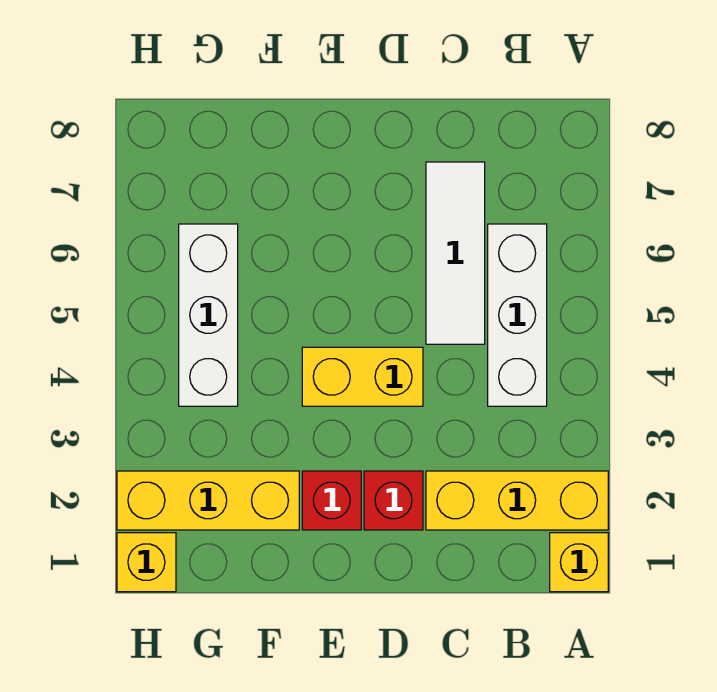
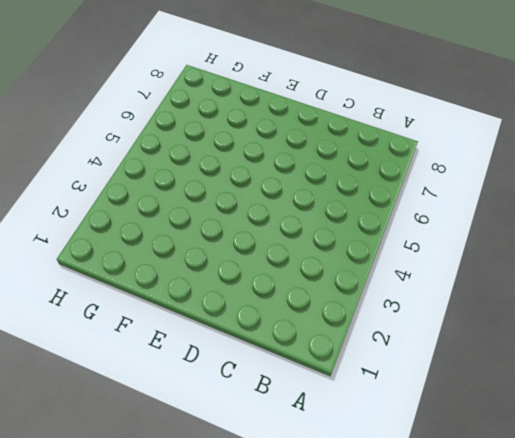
none -> yellow brick A1 level 1
none -> yellow brick A2:C2 level 1

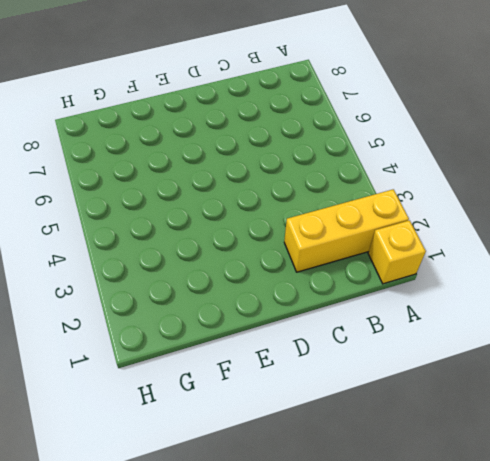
none -> white brick B4:B6 level 1
none -> white tile C5:C7 level 1

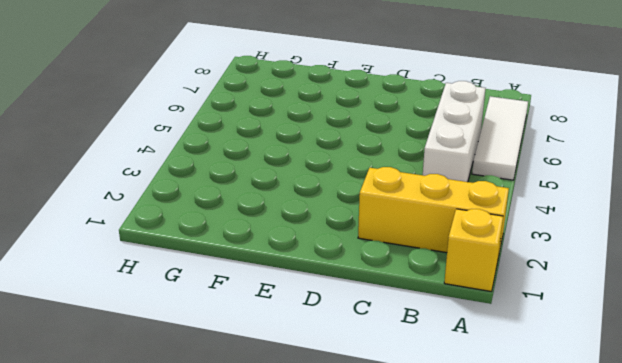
white tile A5:A7 level 1 -> white tile C5:C7 level 1
none -> red brick D2 level 1
none -> yellow brick D4:E4 level 1

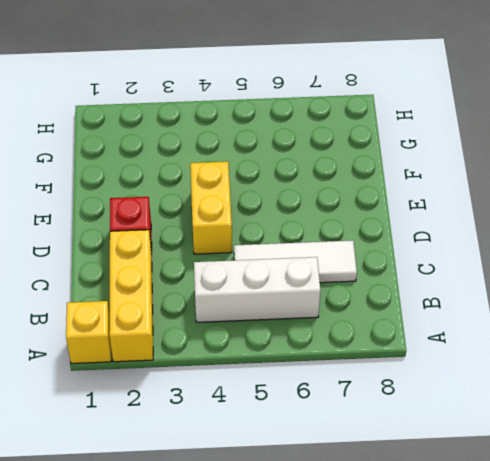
none -> red brick E2 level 1
none -> yellow brick F2:H2 level 1

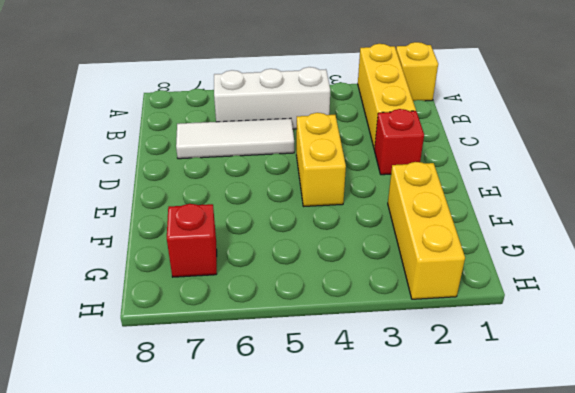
red brick G7 level 1 -> red brick E2 level 1
none -> white brick G4:G6 level 1
none -> yellow brick H1 level 1

